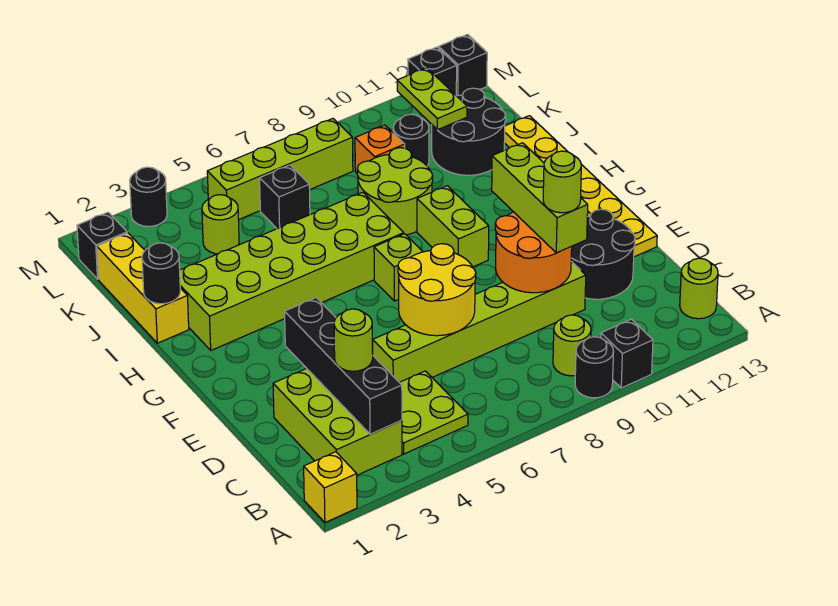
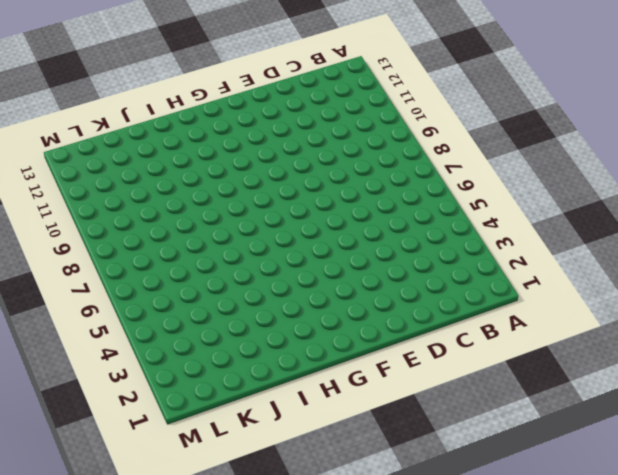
none -> yellow brick A1 level 1
none -> black round brick A9 level 1
none -> black brick A10 level 1
none -> lime brick B2:D3 level 1

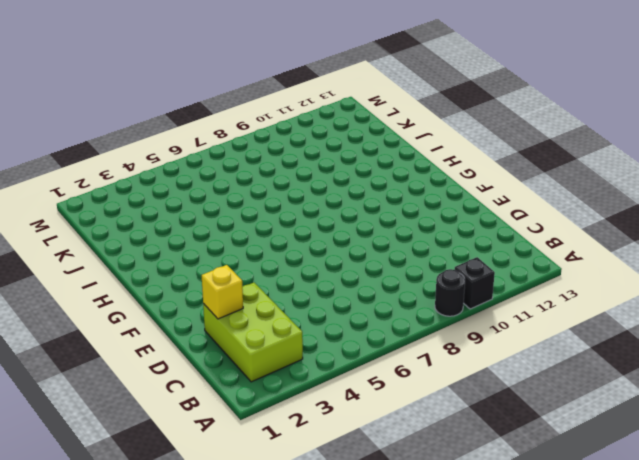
yellow brick D2 level 2 -> yellow brick A1 level 1
none -> lime plate B4:C5 level 1
none -> lime round brick B9 level 1
none -> lime round brick B13 level 1
none -> lime brick D5:D10 level 1

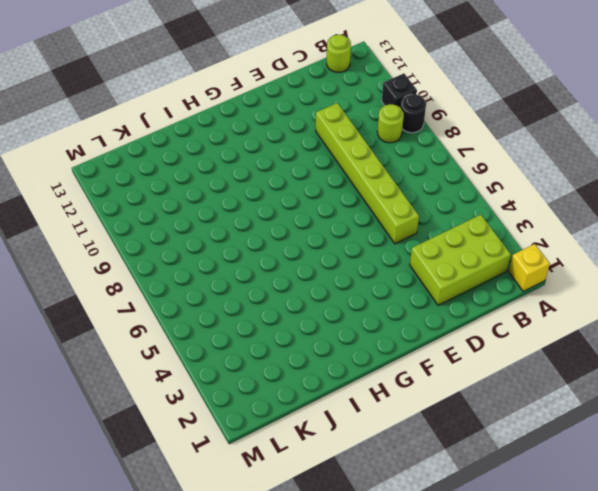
none -> lime plate B4:C5 level 1
none -> black round brick D11:E12 level 1
none -> yellow plate E13:J13 level 1
none -> lime brick G7 level 1

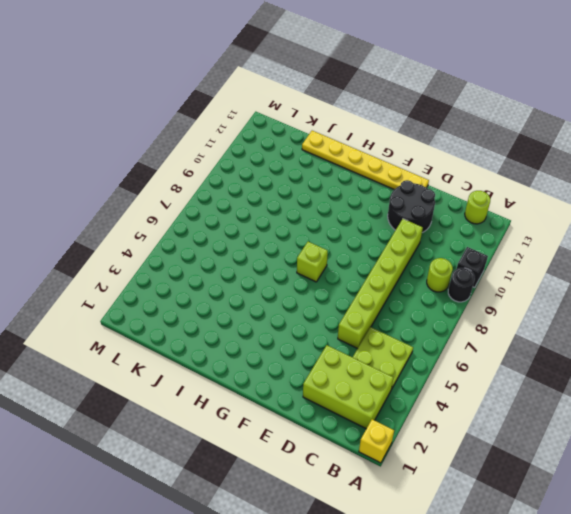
none -> lime brick G9:H9 level 1
none -> lime brick H2:I7 level 1
none -> yellow brick I1:K1 level 1
none -> lime round brick I8:J9 level 1

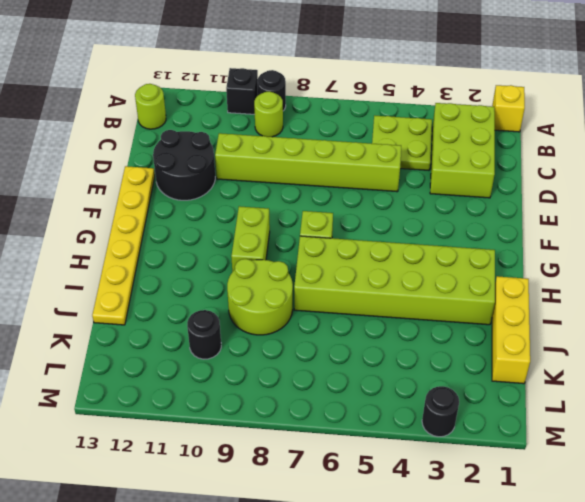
none -> black round brick J11:K12 level 1
none -> lime round brick K4 level 1
none -> black brick K6 level 1
none -> orange brick K9 level 1

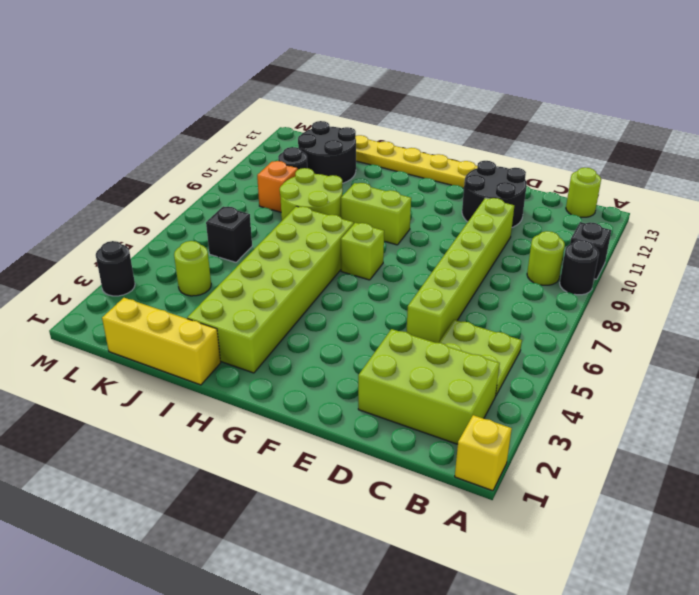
none -> black brick L1 level 1
none -> lime brick L5:L8 level 1
none -> black brick M12 level 1
none -> black brick M13 level 1

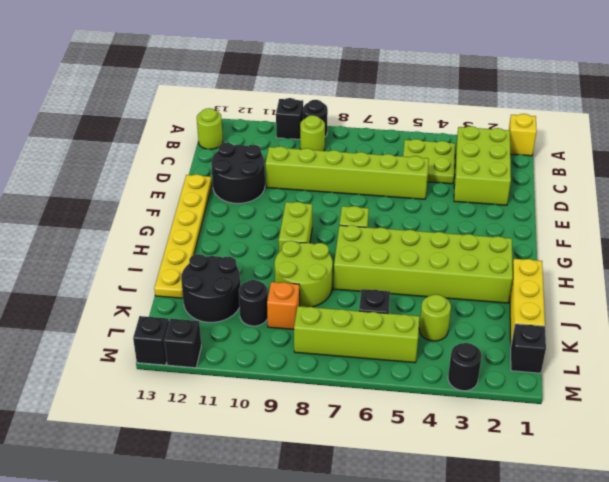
none -> black brick B3:E3 level 2
none -> yellow round brick D6:E7 level 2
none -> orange round brick D9:E10 level 2
none -> black round brick I1 level 2

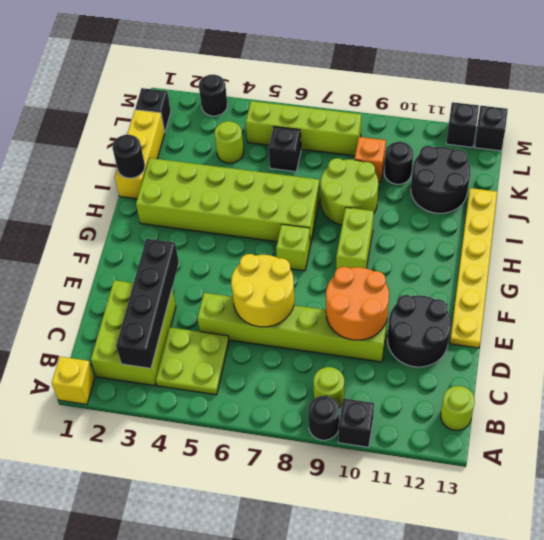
none -> lime plate K11:L11 level 2
none -> lime round brick C3 level 3
none -> lime brick D10:F10 level 3
none -> lime round brick D10 level 4

